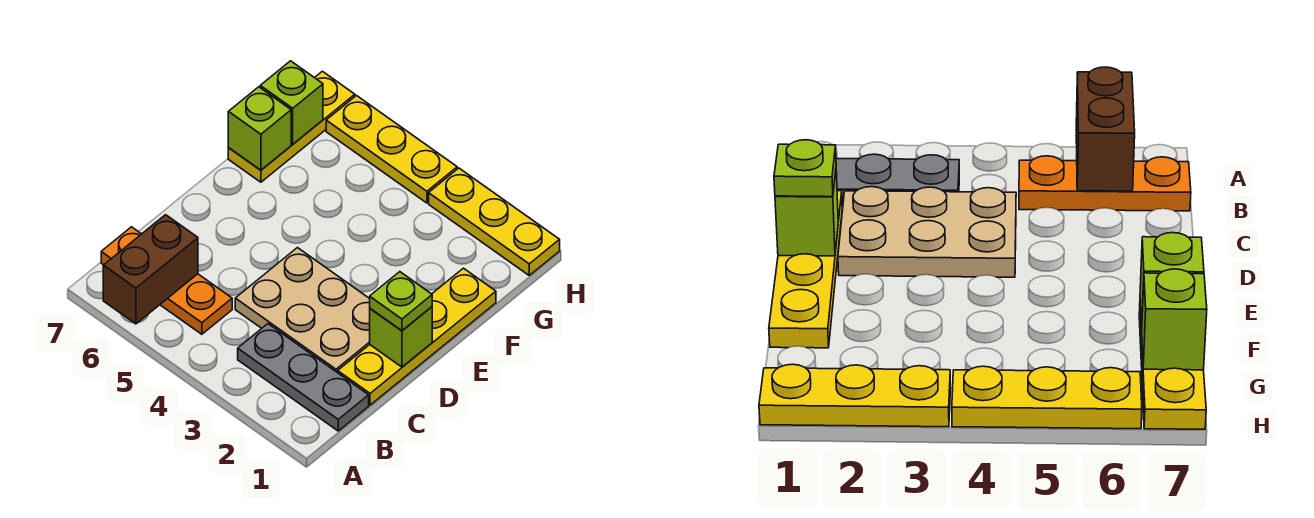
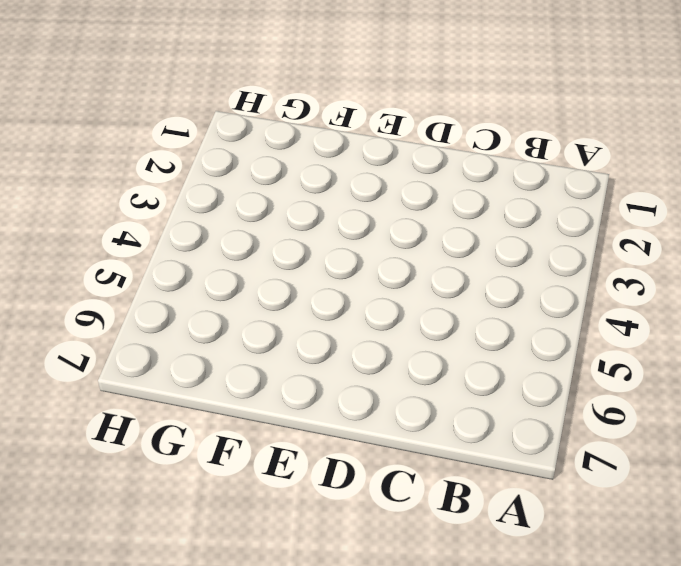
none -> grey plate B1:B3 level 1
none -> orange plate B5:B7 level 1
none -> yellow plate C1:F1 level 1

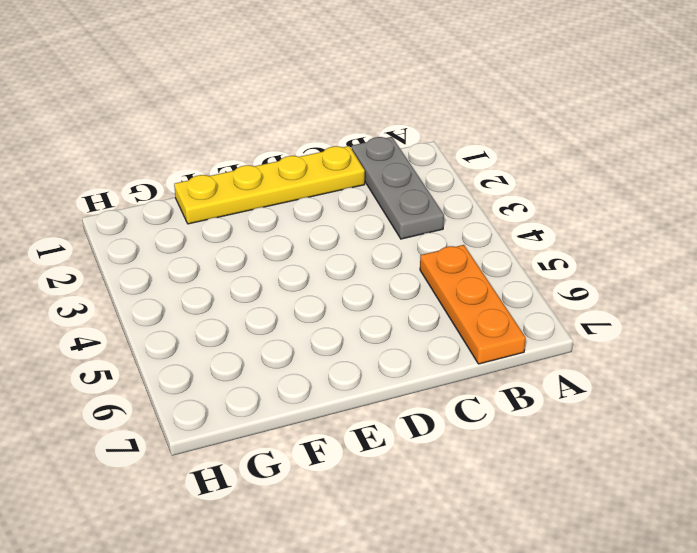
none -> tan plate C2:D4 level 1
none -> yellow plate F7:H7 level 1
none -> yellow plate H1:H3 level 1

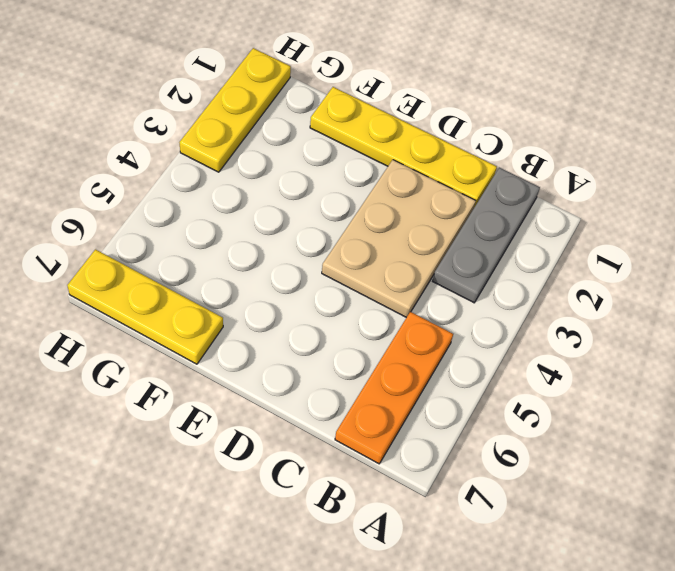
none -> yellow plate H4:H6 level 1
none -> brown brick A6:B6 level 2
none -> lime brick D1 level 2

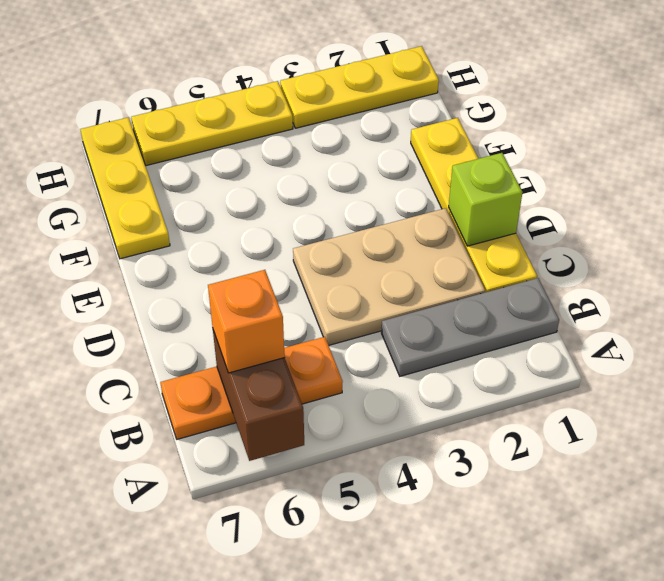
orange brick B6 level 3 -> none
none -> lime brick F7 level 2
none -> lime brick G7 level 2
none -> lime plate D1 level 3

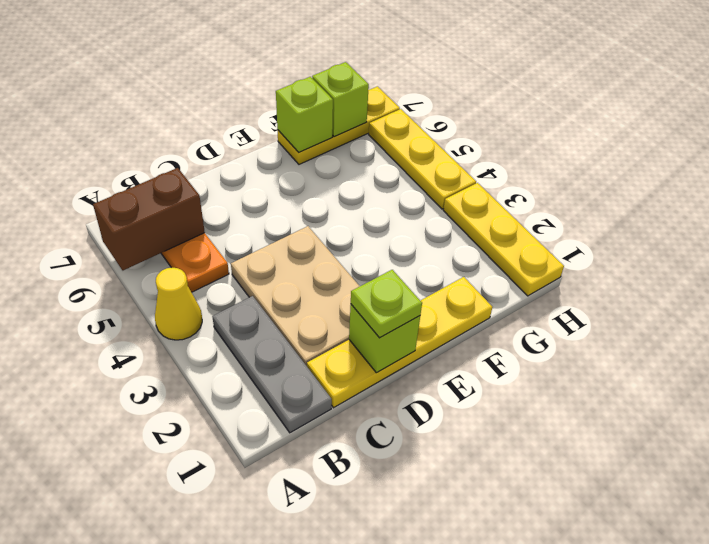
yellow cone A4 level 1 -> none

